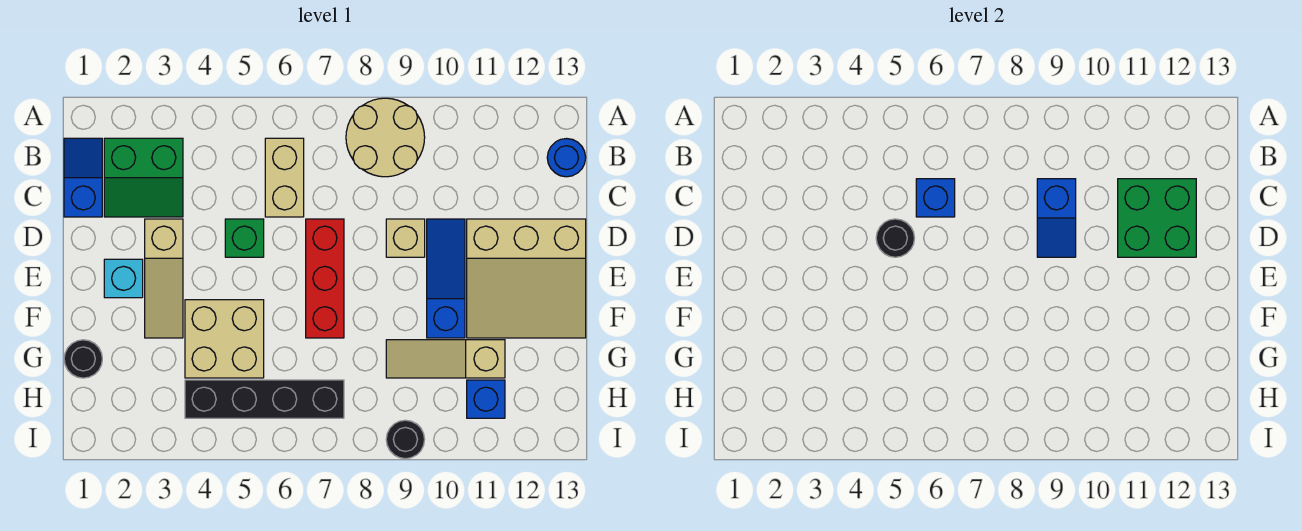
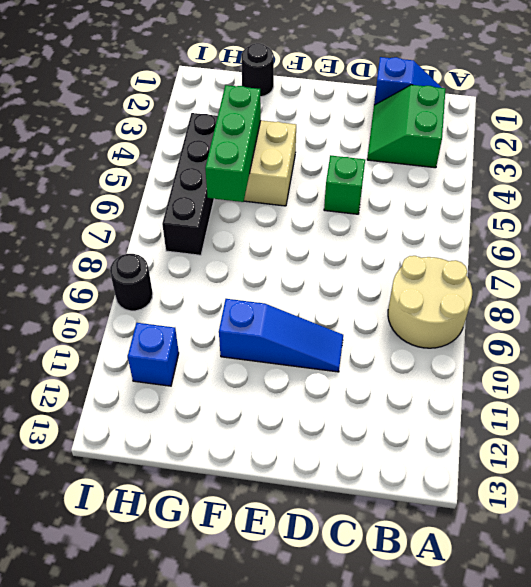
green brick G4:G6 level 2 -> none
none -> tan brick B6:C6 level 1
none -> blue round brick B13 level 1
none -> tan slope D3:F3 level 1 top D

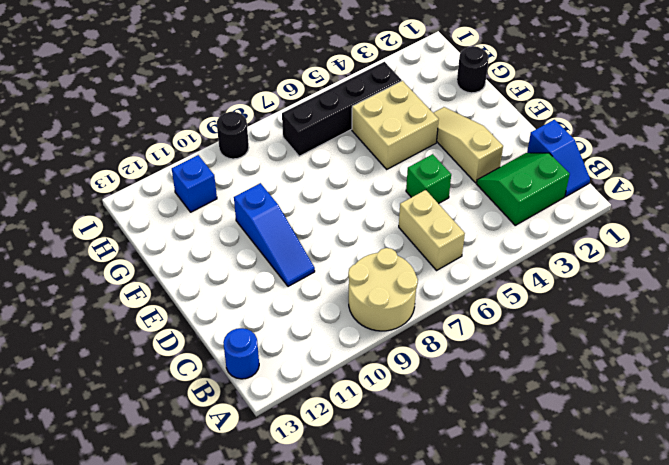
none -> red brick D7:F7 level 1
none -> tan brick D9 level 1
none -> tan slope D11:F13 level 1 top D

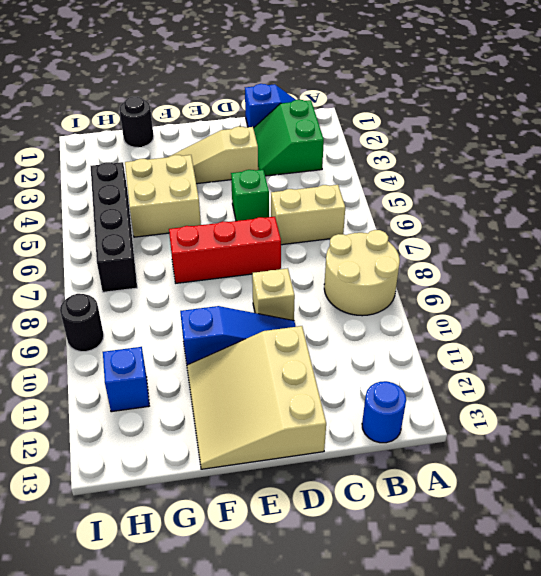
none -> cyan brick E2 level 1
none -> tan slope G9:G11 level 1 top 11
none -> blue brick C6 level 2

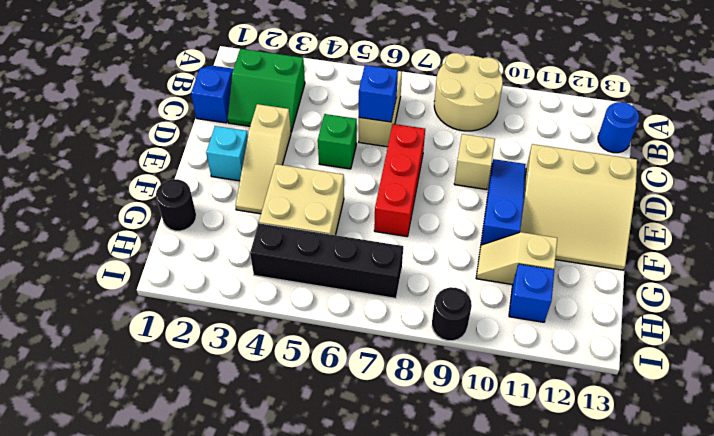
tan slope G10:G11 level 1 top 11 -> tan slope G9:G11 level 1 top 11
none -> blue slope C9:D9 level 2 top C
none -> green brick C11:D12 level 2
none -> black round brick D5 level 2

